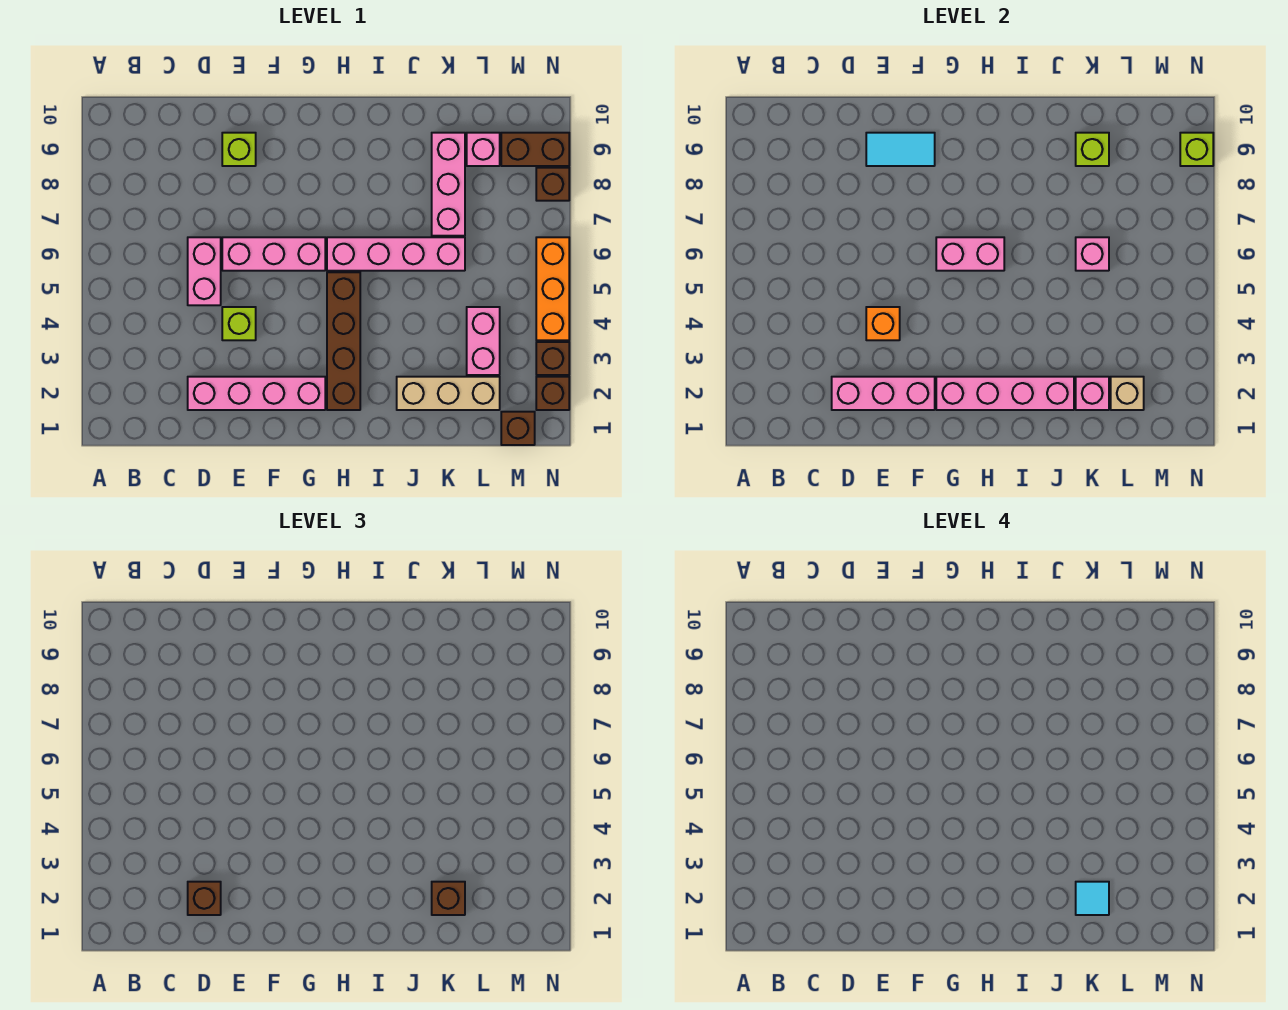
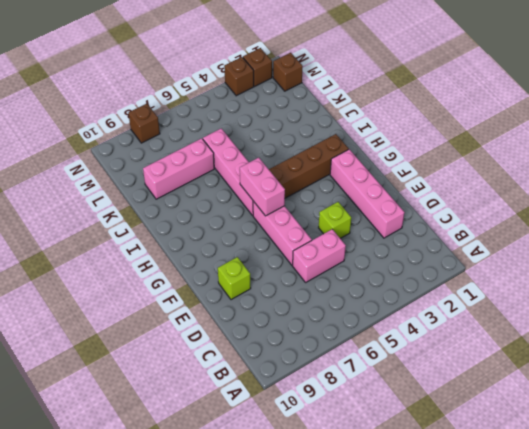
none -> tan brick J2:L2 level 1
none -> pink brick L3:L4 level 1
none -> pink brick L9 level 1
none -> brown brick M9:N9 level 1

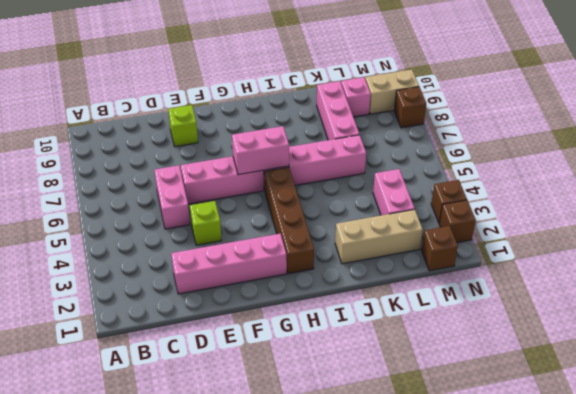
tan brick M9:N9 level 1 -> brown brick M9:N9 level 1
none -> orange brick N4:N6 level 1
none -> pink brick D2:F2 level 2
none -> orange brick E4 level 2
none -> cyan tile E9:F9 level 2

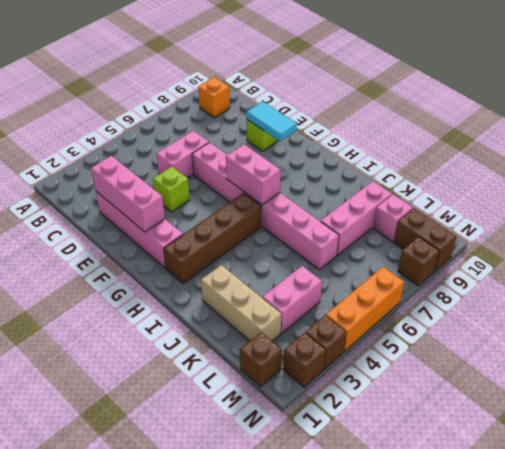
orange brick B9 level 1 -> orange brick E4 level 2
none -> pink brick G2:J2 level 2
none -> pink brick K2 level 2
none -> pink brick K6 level 2
none -> lime brick K9 level 2

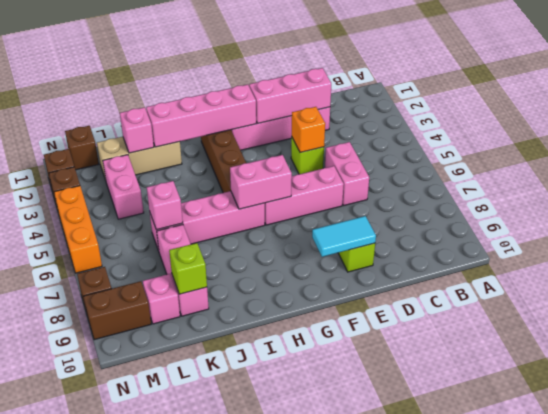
none -> tan brick L2 level 2
none -> lime brick N9 level 2
none -> brown brick D2 level 3
none -> brown brick K2 level 3

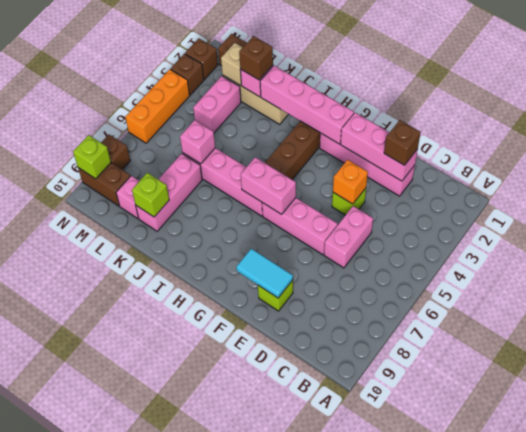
none -> cyan tile K2 level 4

